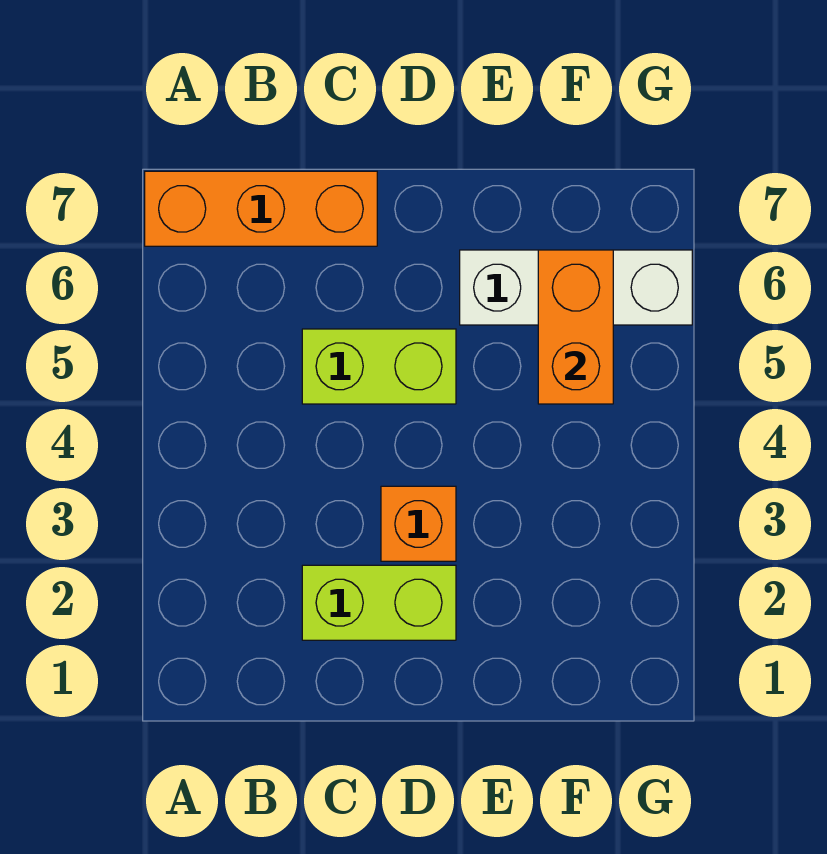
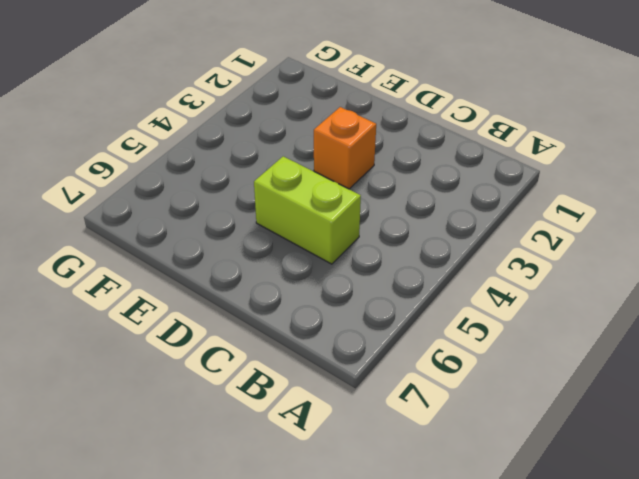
none -> orange brick A7:C7 level 1
none -> lime brick C2:D2 level 1

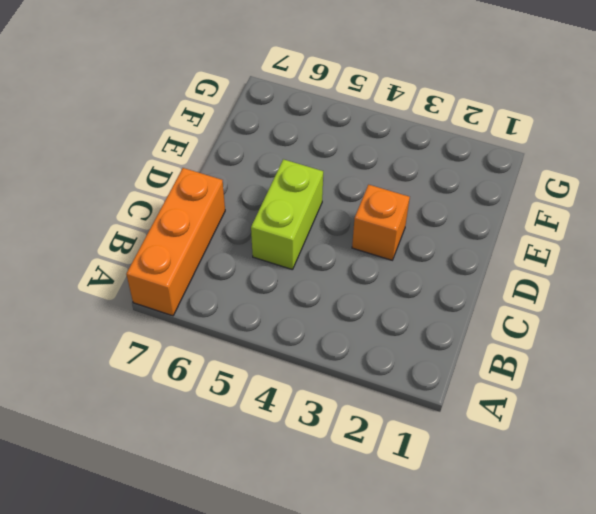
none -> lime brick C2:D2 level 1
none -> white brick E6:G6 level 1

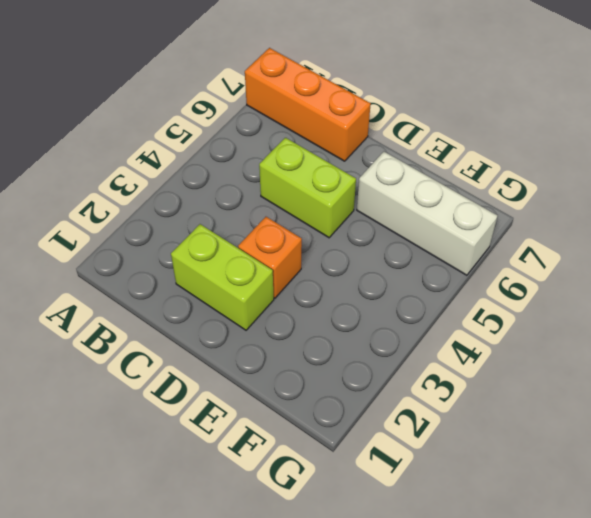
none -> orange brick F5:F6 level 2

